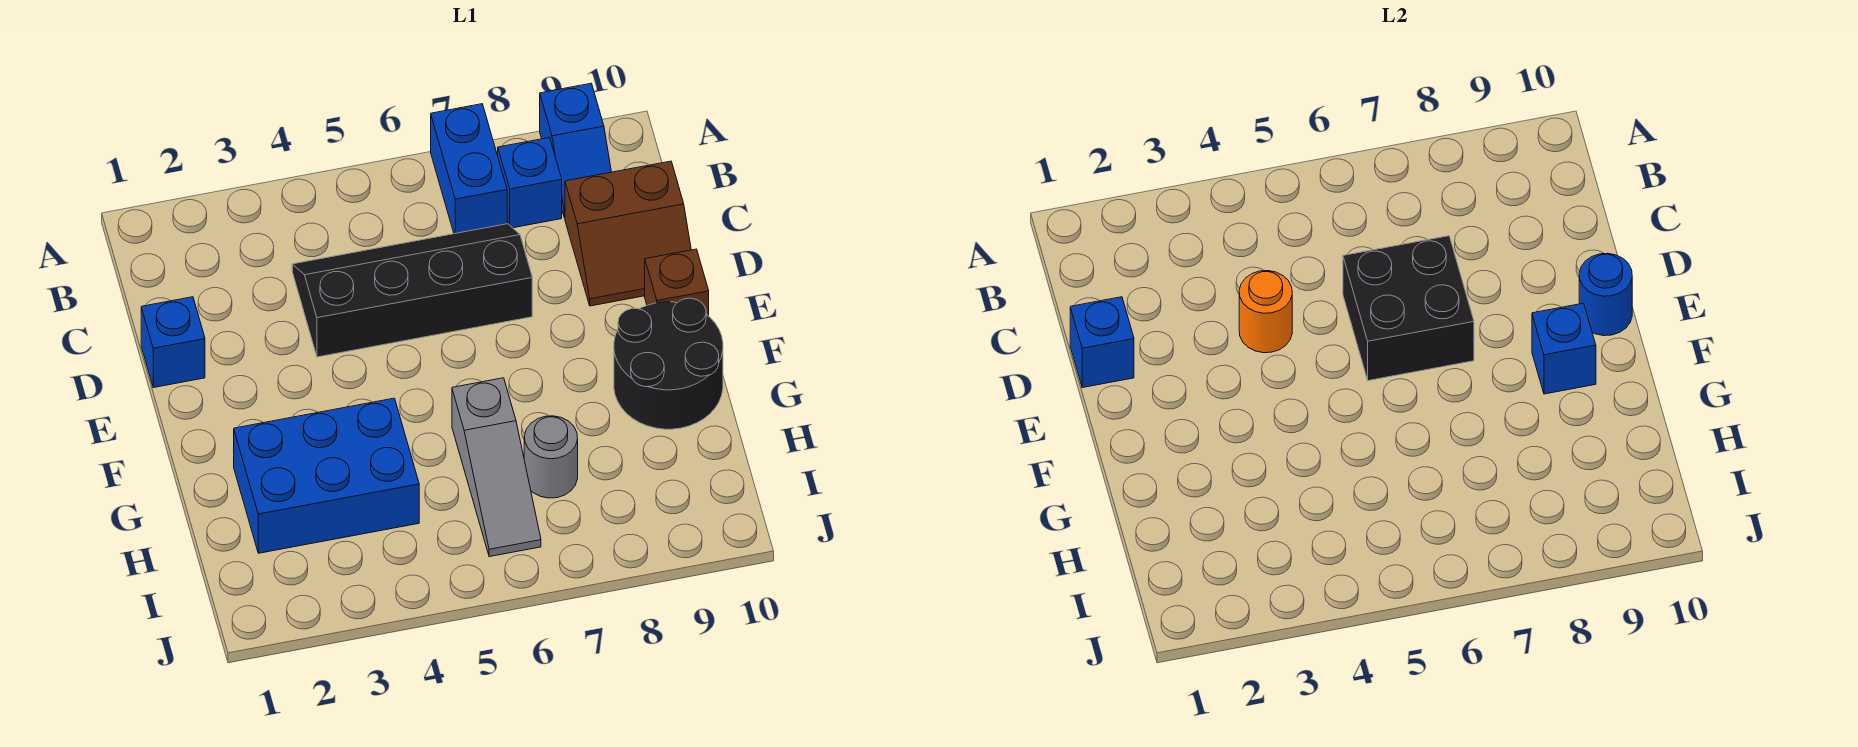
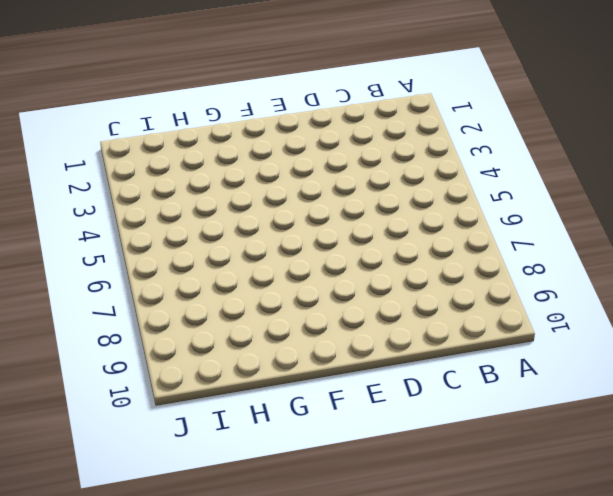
none -> blue brick A7:B7 level 1
none -> blue slope A9:B9 level 1 top A
none -> blue brick B8 level 1

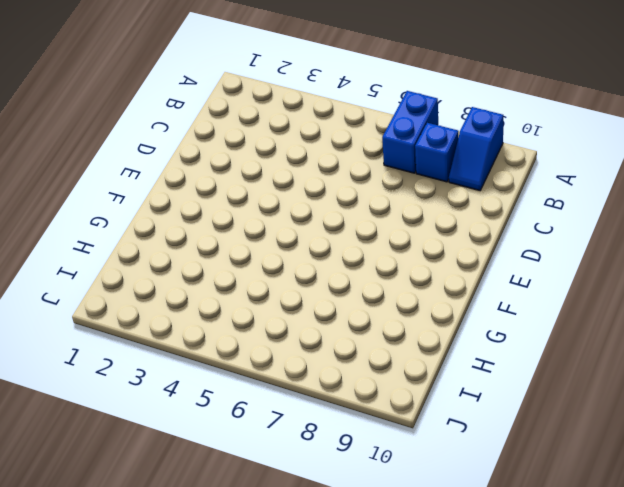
none -> black slope C4:D7 level 1 top D
none -> brown slope C9:D10 level 1 top C
none -> blue brick D1 level 1

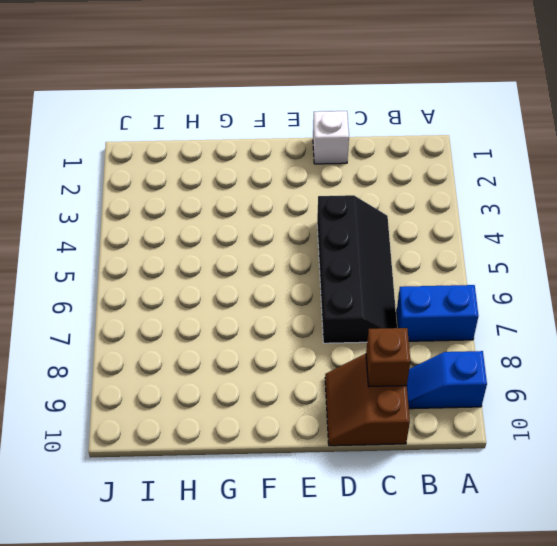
brown brick C9 level 2 -> brown brick E10 level 1
white brick D1 level 1 -> blue brick D1 level 1
none -> blue brick B8 level 1
none -> black round brick F9:G10 level 1
none -> blue brick G2:H4 level 1

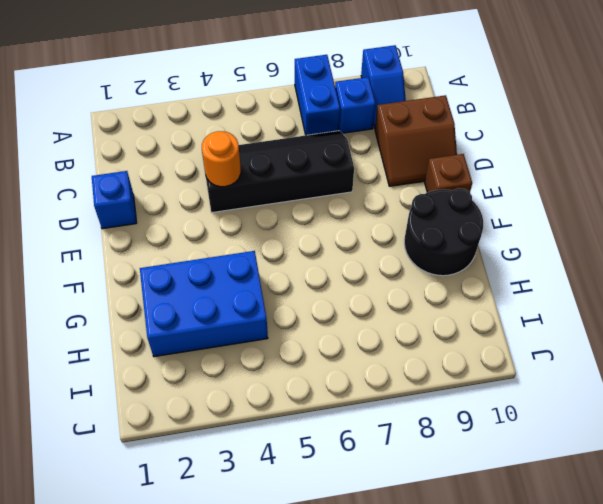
none -> grey slope G6:I6 level 1 top G
none -> grey round brick H7 level 1
none -> blue brick D1 level 2

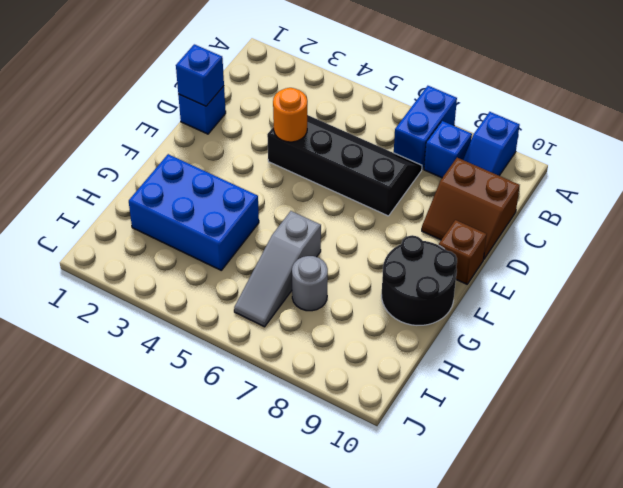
none -> black brick D6:E7 level 2
none -> blue round brick E10 level 2
none -> blue brick F9 level 2

